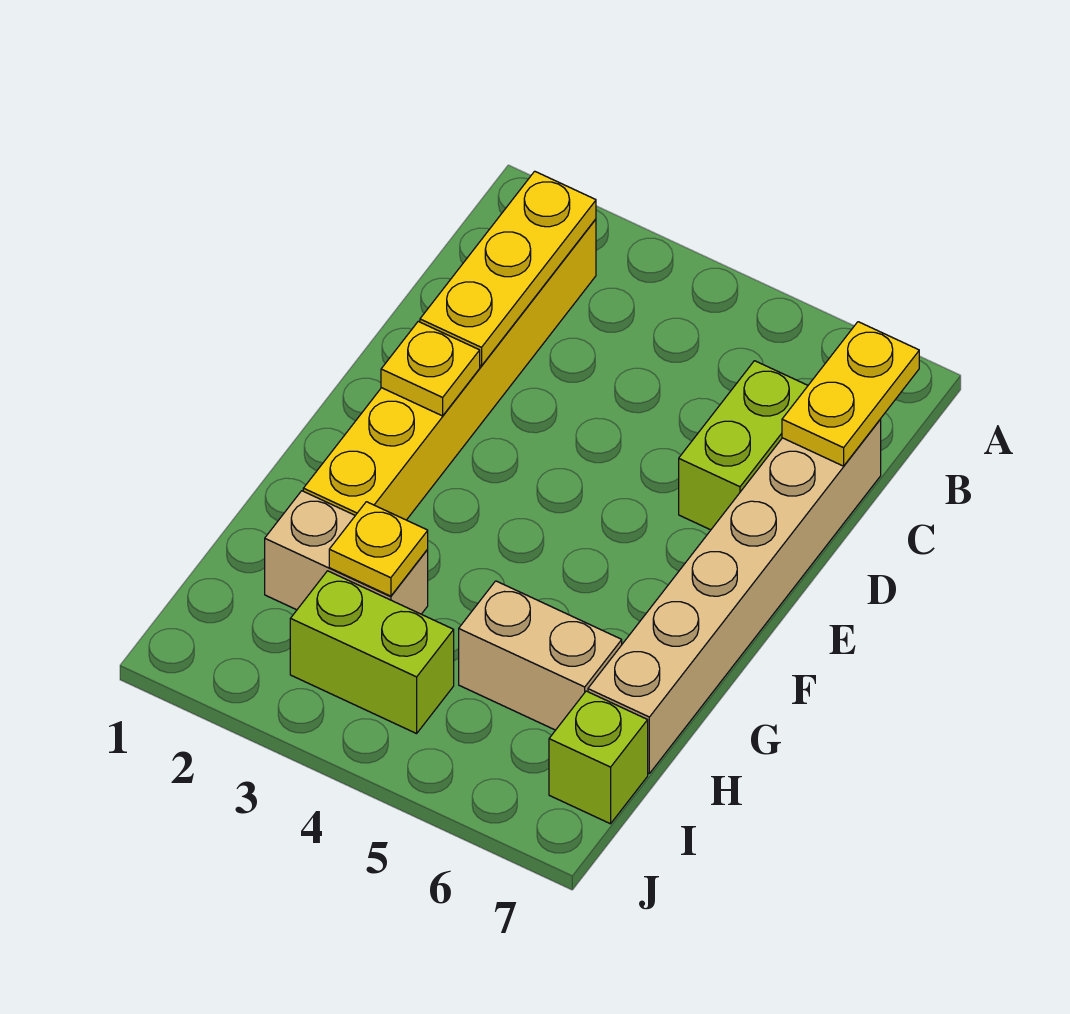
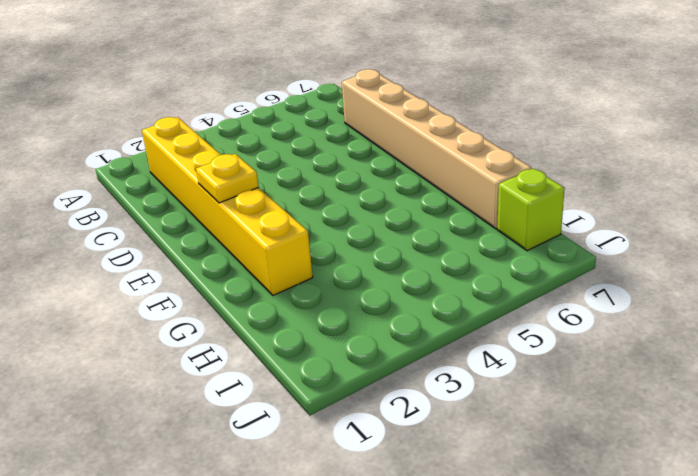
none -> lime brick C6:D6 level 1
none -> tan brick H2:H3 level 1

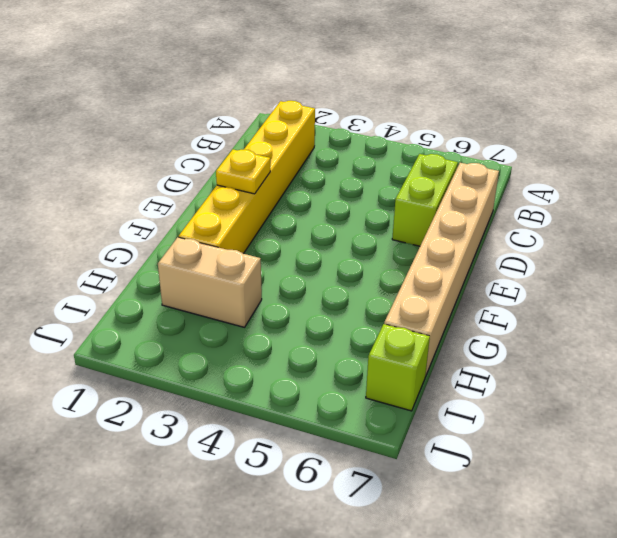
none -> tan brick H5:H6 level 1
none -> lime brick I3:I4 level 1

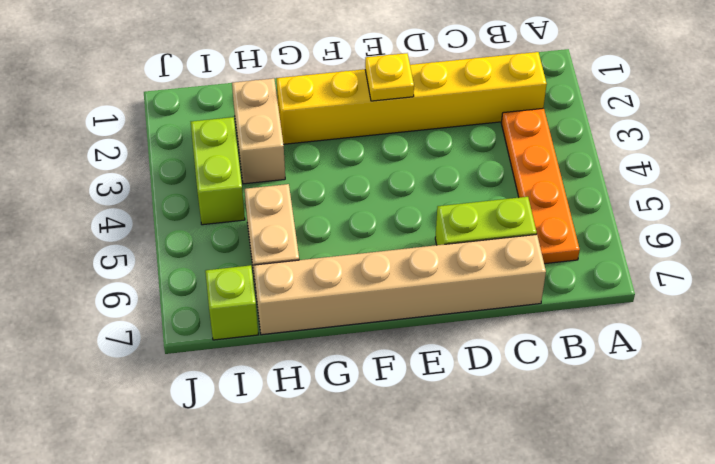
orange plate B3:B6 level 1 -> none
none -> yellow plate B2:D2 level 2
none -> yellow plate B7:C7 level 2

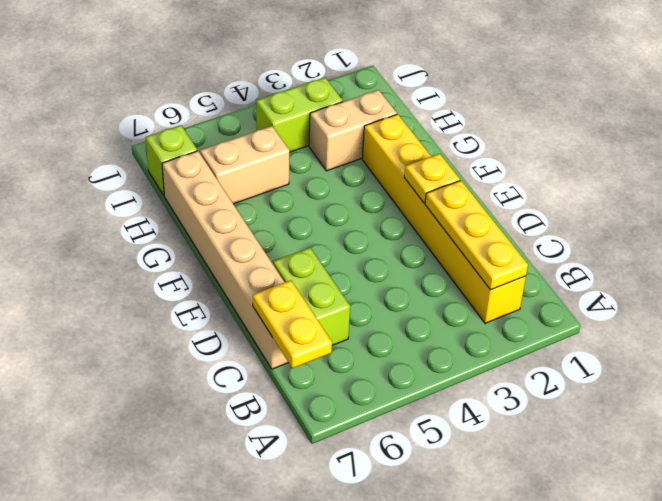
none -> yellow plate H3 level 2

